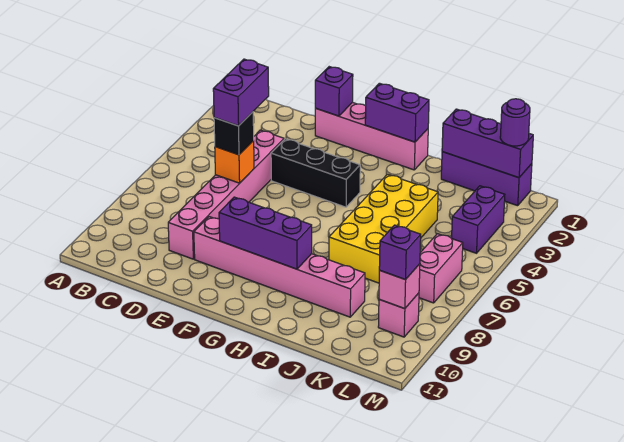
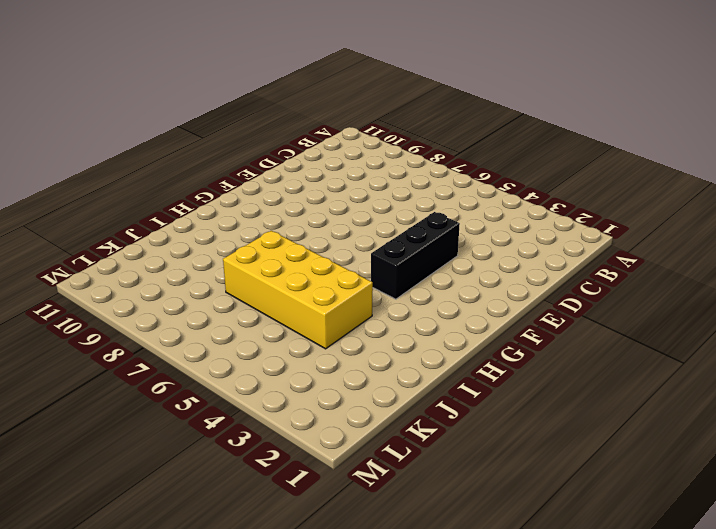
none -> pink brick D4:D9 level 1
none -> pink brick E1:H1 level 1
none -> pink brick E9:J9 level 1

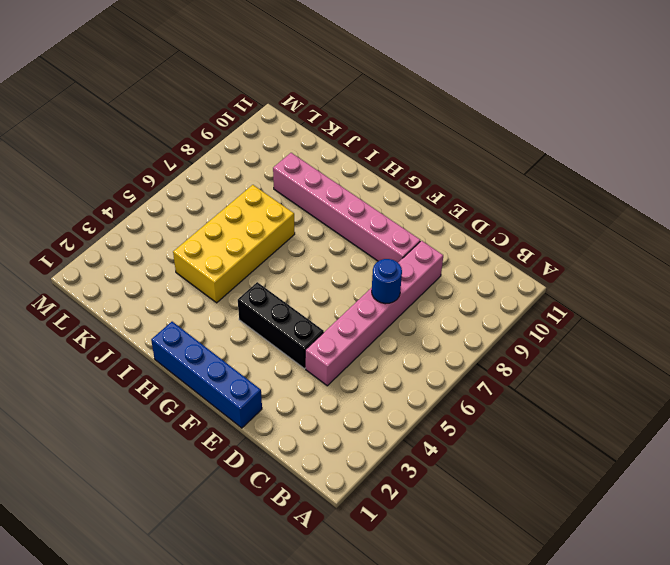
blue round brick D7 level 2 -> none
blue brick E1:H1 level 1 -> pink brick E1:H1 level 1
none -> purple brick J1:L1 level 1
none -> purple brick L3:L4 level 1
none -> pink brick L6:L7 level 1

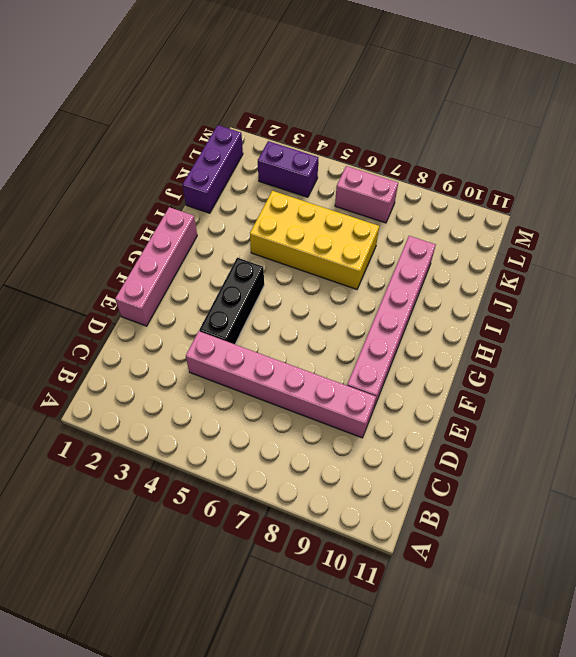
none -> pink brick L9 level 1
none -> orange brick D6 level 2
none -> purple brick E1 level 2

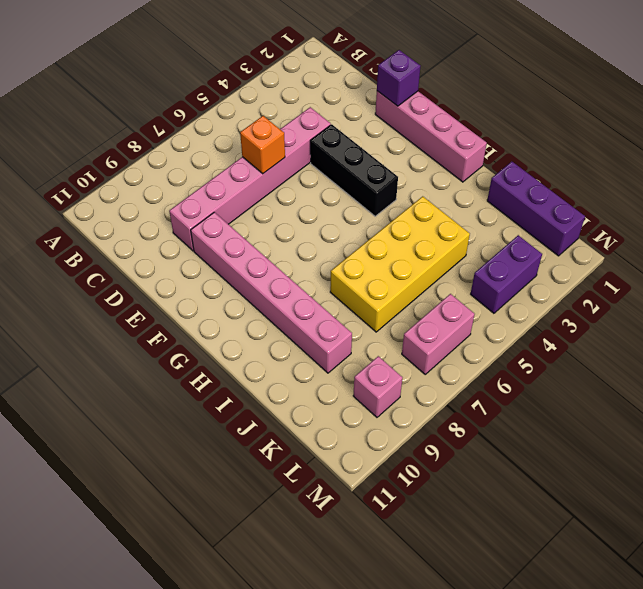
none -> purple brick F9:H9 level 2
none -> purple brick G1:H1 level 2
none -> purple brick J1:L1 level 2

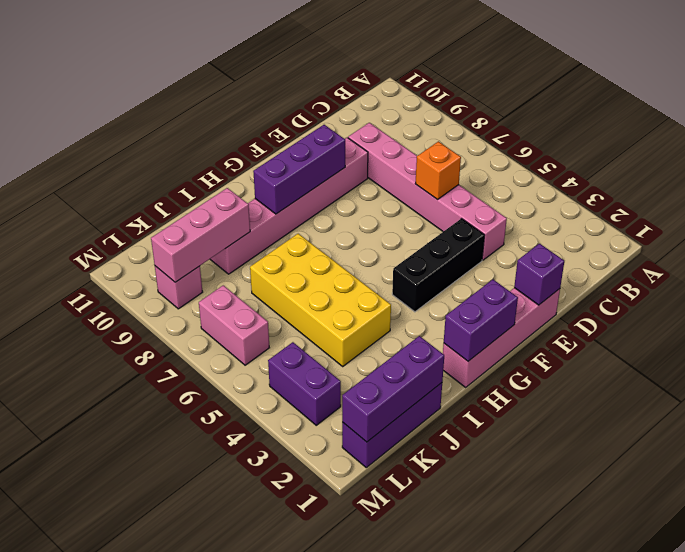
pink brick J9:L9 level 2 -> pink brick L9 level 2
none -> black brick D6 level 3
none -> purple round brick L1 level 3
none -> purple brick L9 level 3

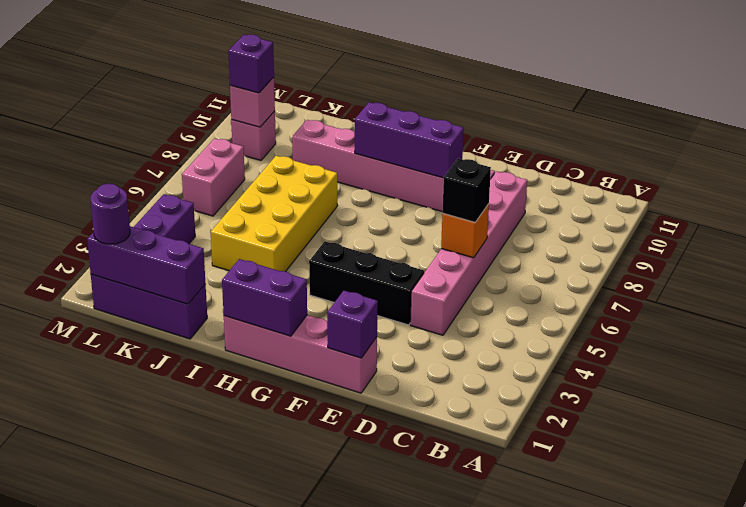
none -> purple brick D5:D6 level 4

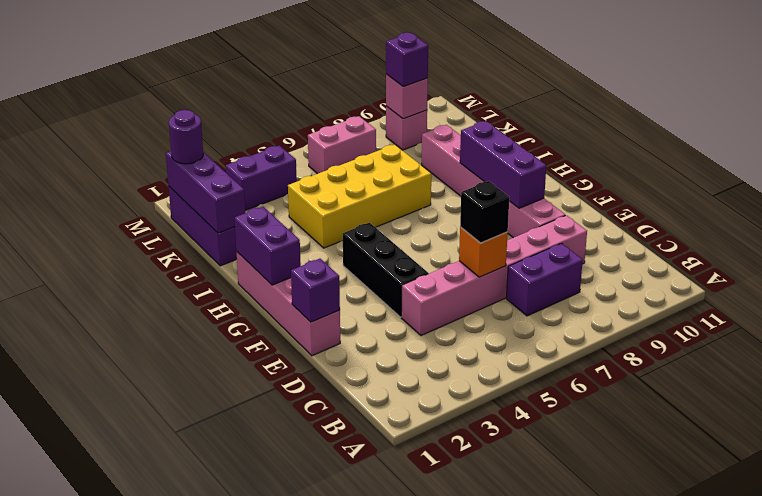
purple brick C7:C8 level 1 -> purple brick D5:D6 level 4

